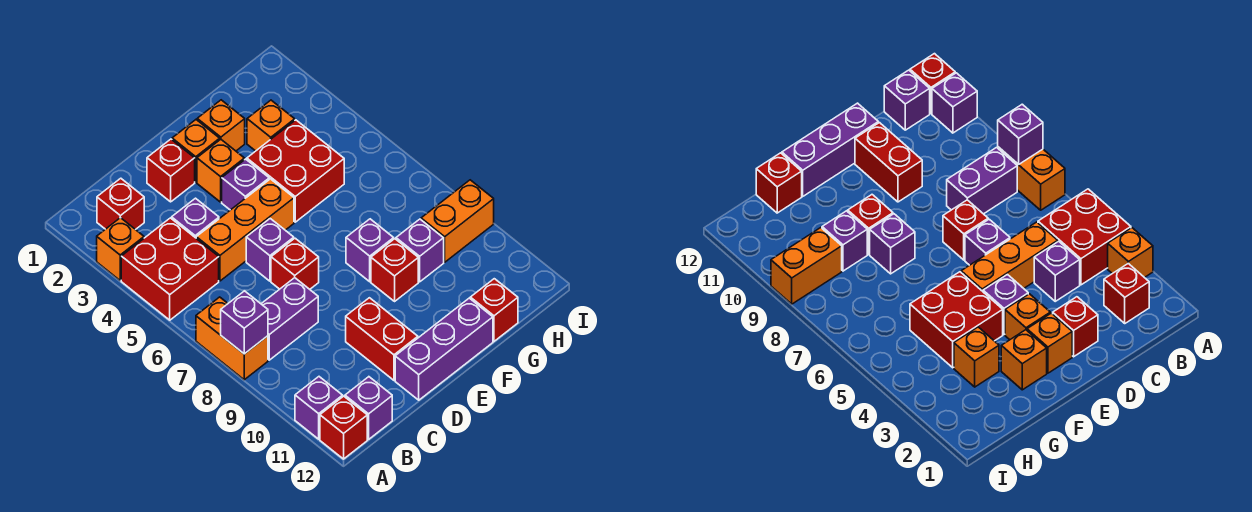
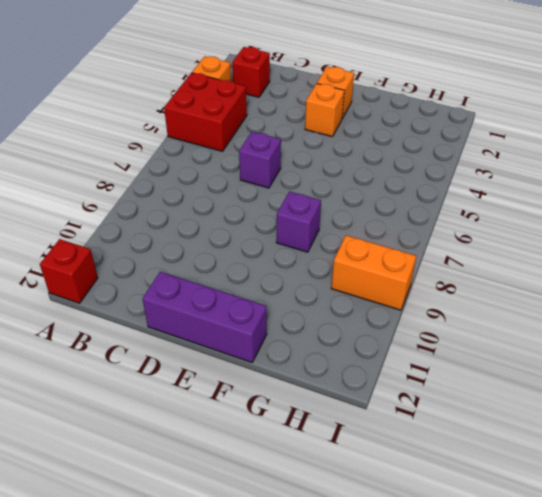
none -> orange brick A7:A8 level 1
none -> purple brick A11 level 1
none -> purple brick B8:C8 level 1

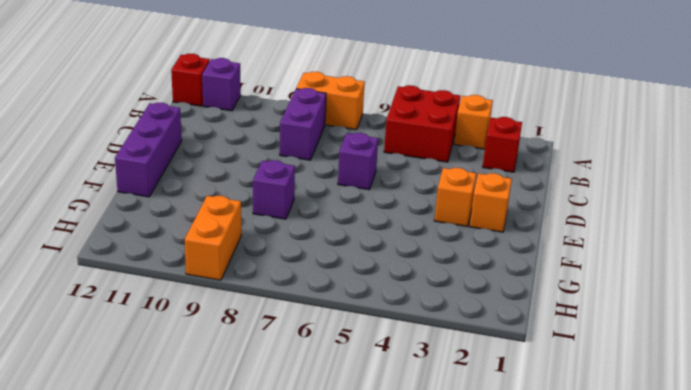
none -> purple brick B12 level 1
none -> purple brick C4 level 1
none -> orange brick C5:E5 level 1

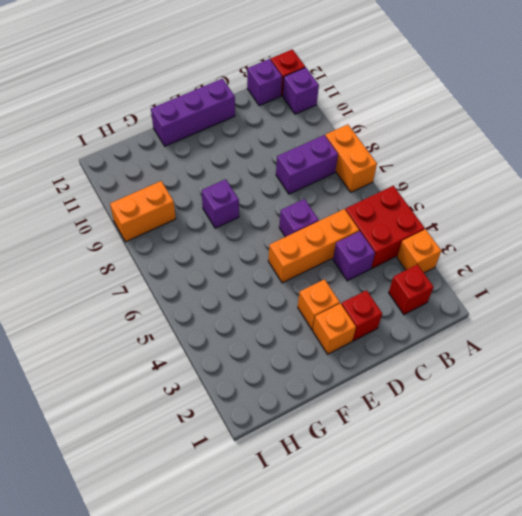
none -> red brick D7 level 1
none -> red brick D10:D11 level 1
none -> purple brick E4 level 1

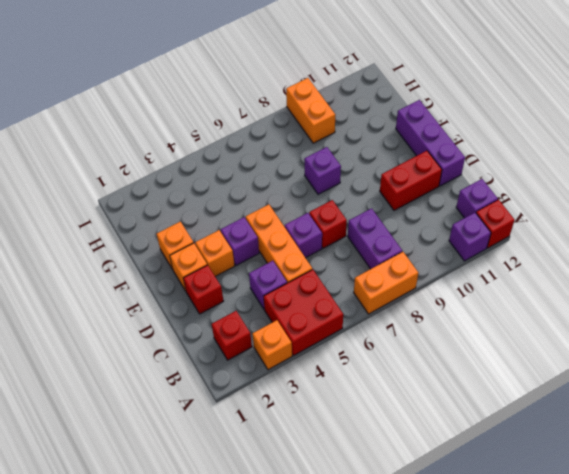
none -> red brick F4:G5 level 1
none -> red brick F9 level 1
none -> orange brick G3 level 1

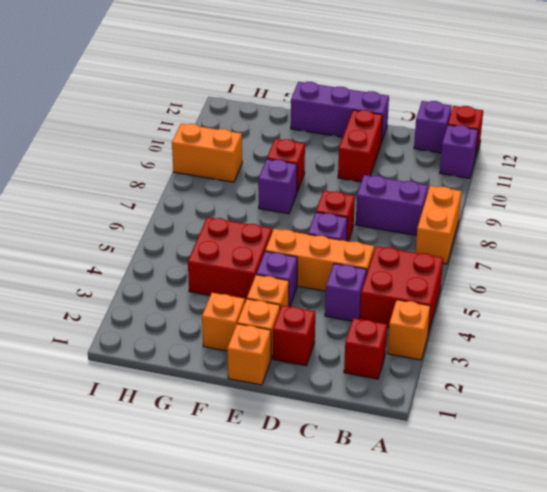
orange brick E1 level 1 -> orange brick G3 level 1
none -> purple brick G9 level 1
none -> red brick G12 level 1
none -> purple brick A8 level 2

